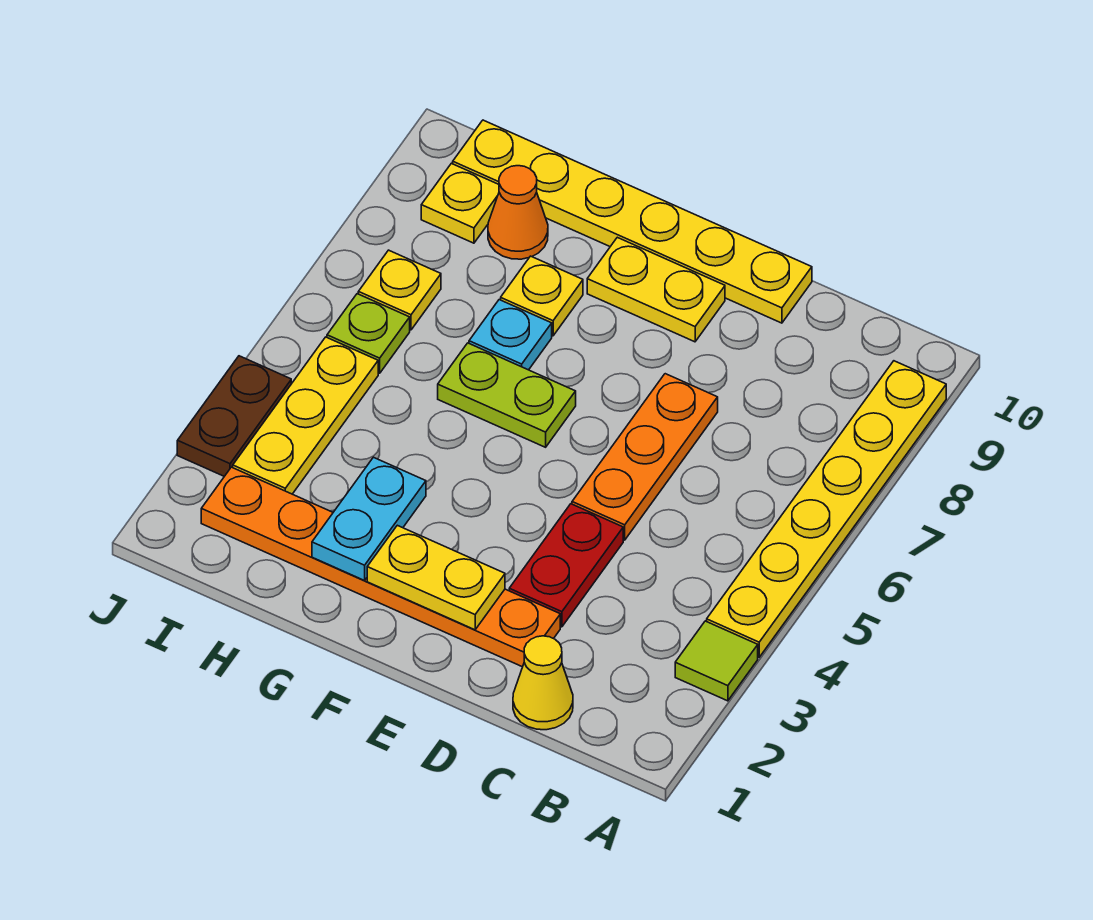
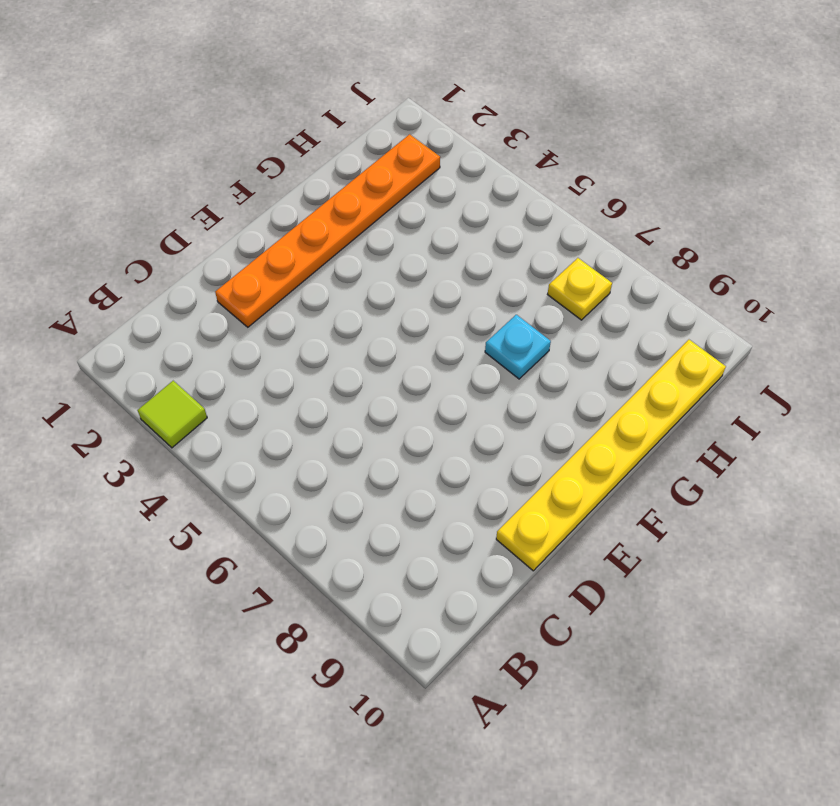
none -> yellow plate A4:A9 level 1
none -> yellow cone C1 level 1
none -> red plate D3:D4 level 1

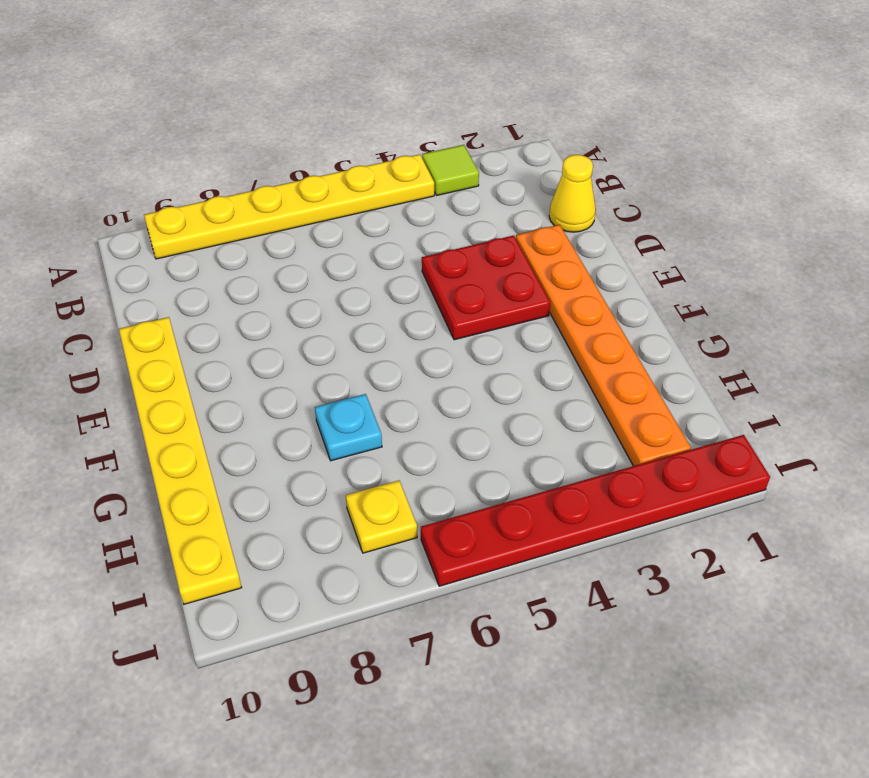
red plate D3:E4 level 1 -> red plate D3:D4 level 1
red plate J1:J6 level 1 -> brown plate J3:J4 level 1
none -> orange plate D5:D7 level 1
none -> yellow plate E9:F9 level 1
none -> lime plate F6:G6 level 1

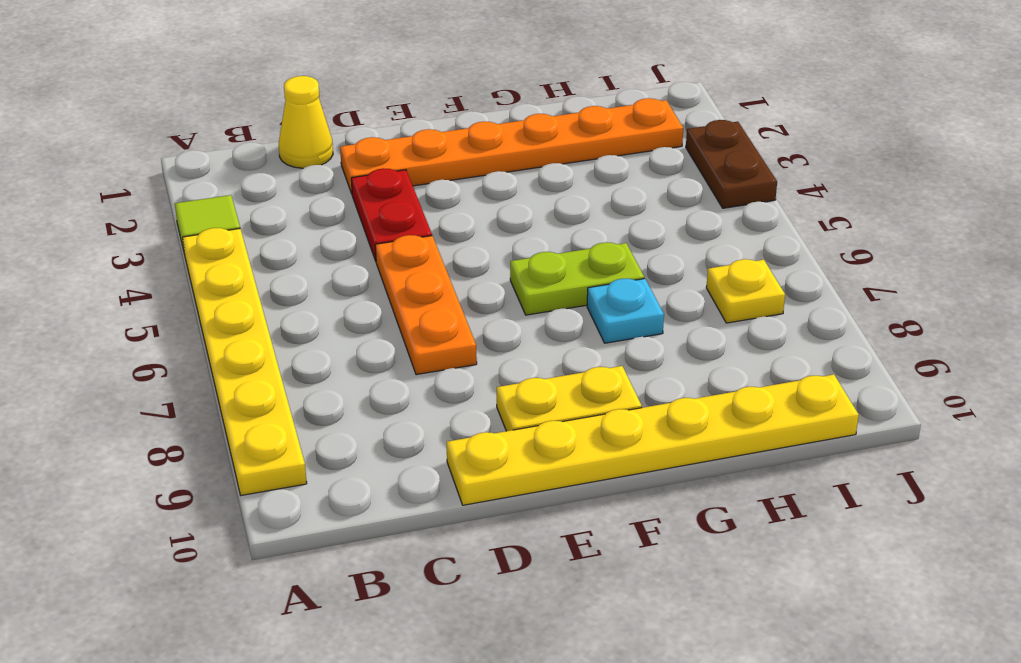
none -> yellow plate G8 level 1
none -> orange cone H9 level 1
none -> yellow plate I3:I5 level 1

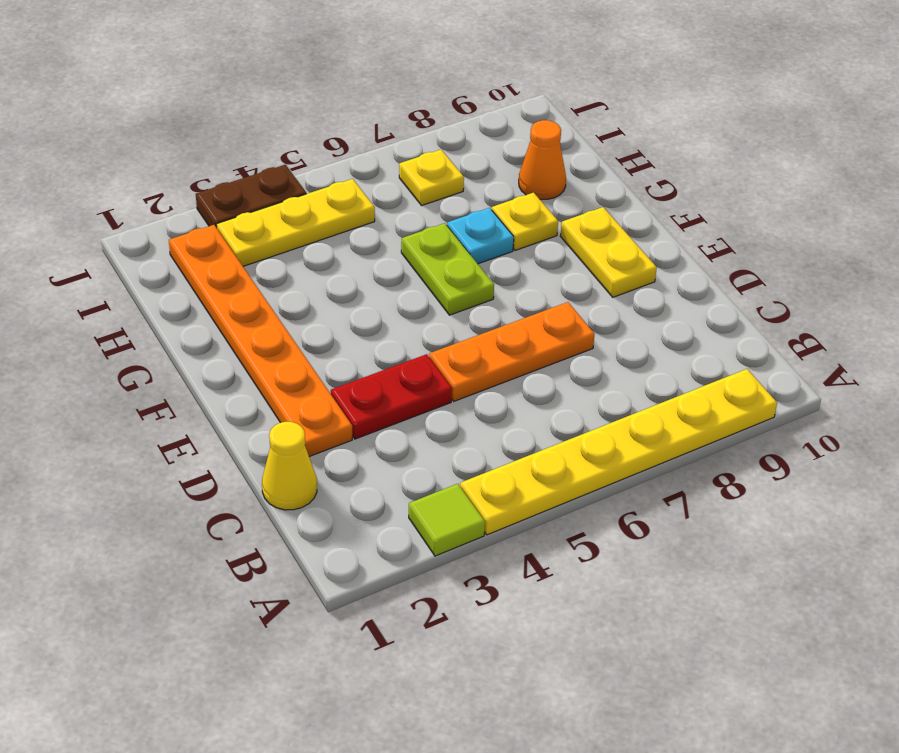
none -> yellow plate D10:I10 level 1
none -> lime plate I6 level 1
none -> yellow plate I9 level 1

